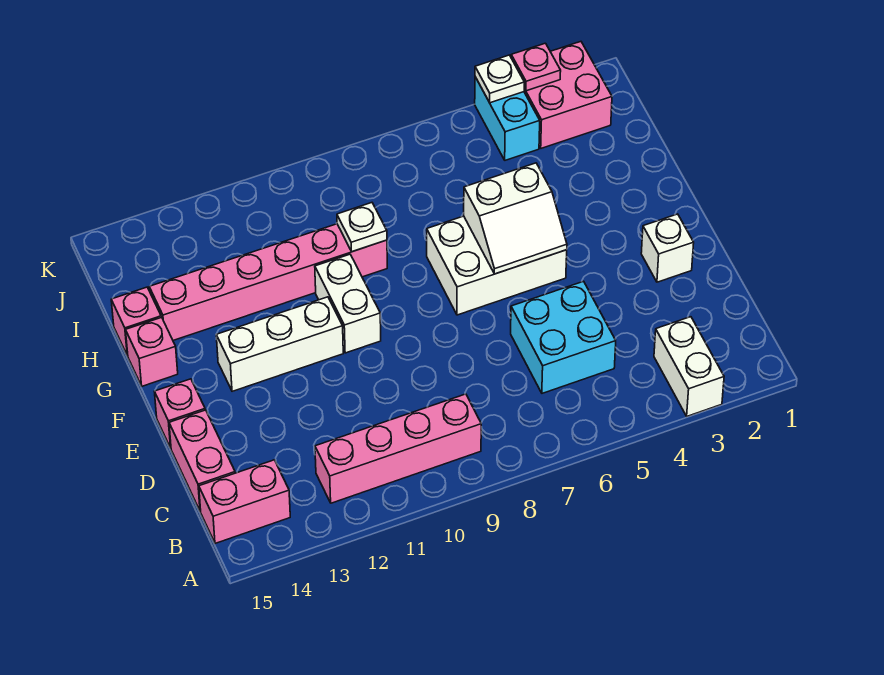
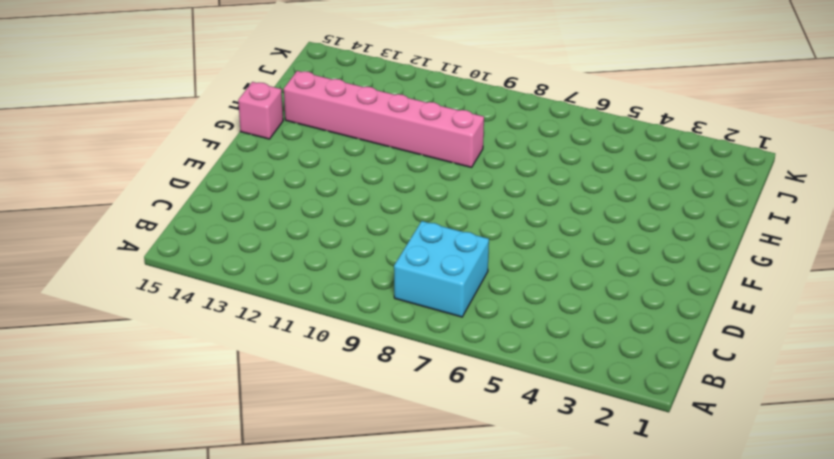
cyan brick B7:C8 level 1 -> cyan brick C5:D6 level 1
none -> white brick A3:B3 level 1
none -> pink brick B9:B12 level 1
none -> pink brick B14:B15 level 1

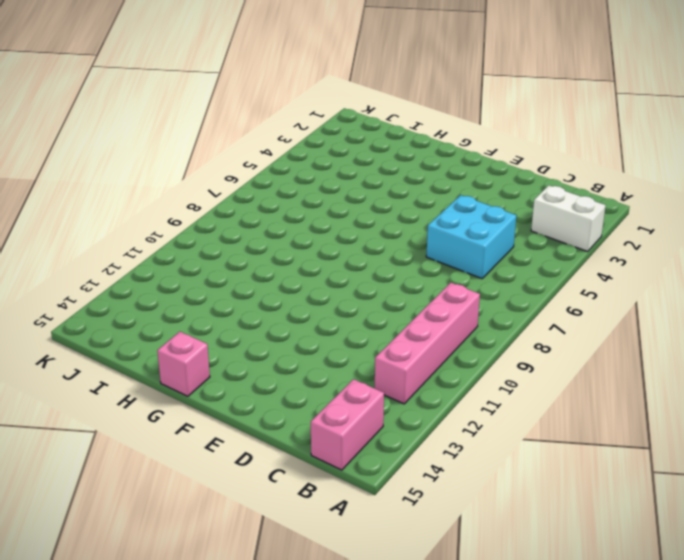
none -> pink brick C15:D15 level 1
none -> white brick E2 level 1
none -> pink brick E15 level 1

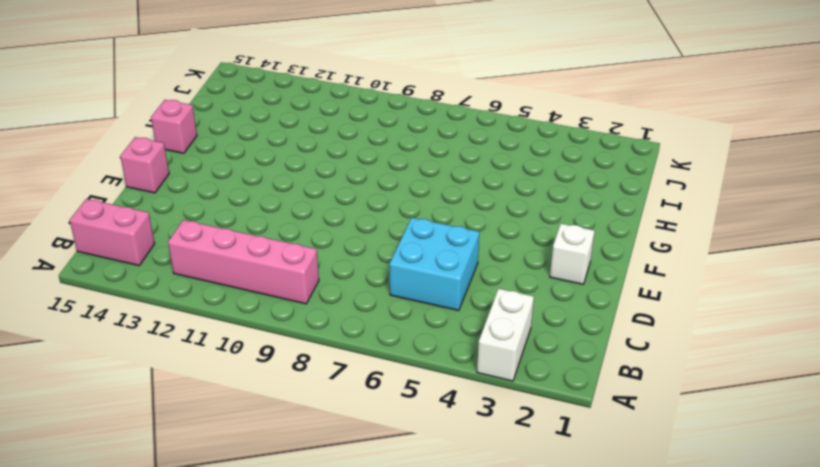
none -> pink brick C15:D15 level 1
none -> white brick F5:G7 level 1
none -> white brick F10:G10 level 1

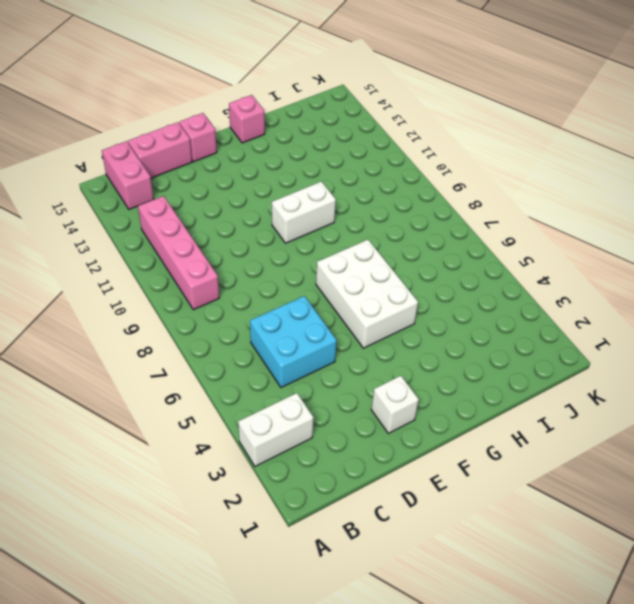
none -> white brick F11:F13 level 1
none -> pink brick H9:H14 level 1
none -> pink brick H15 level 1

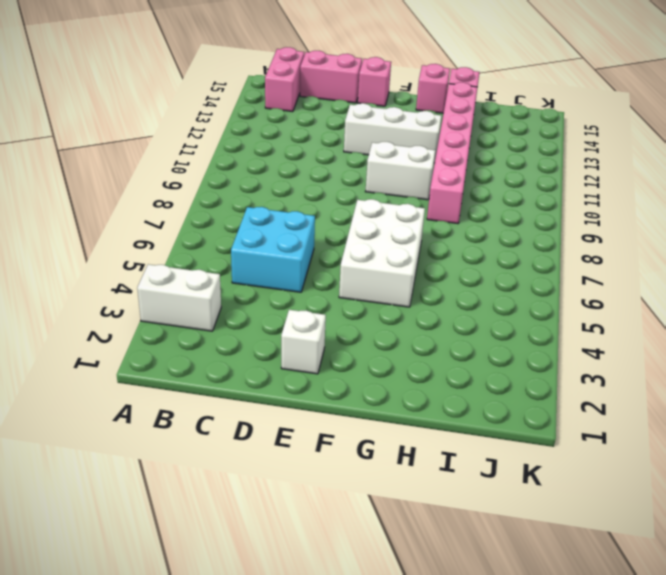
white brick E12:G12 level 1 -> white brick F11:F13 level 1
none -> pink brick B9:B12 level 1
none -> pink brick J2:K3 level 1
none -> cyan brick J4:K4 level 1

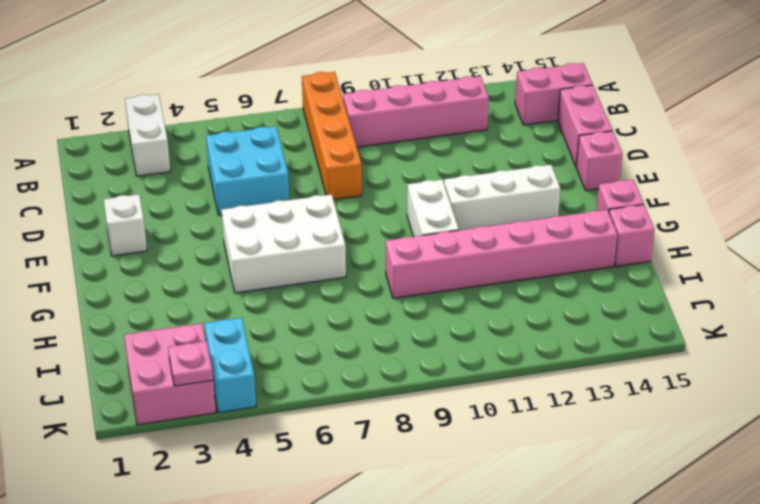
orange brick A8:D8 level 1 -> none
none -> white slope F5:G6 level 2 top G
none -> white plate H9 level 2
none -> white plate K4 level 2

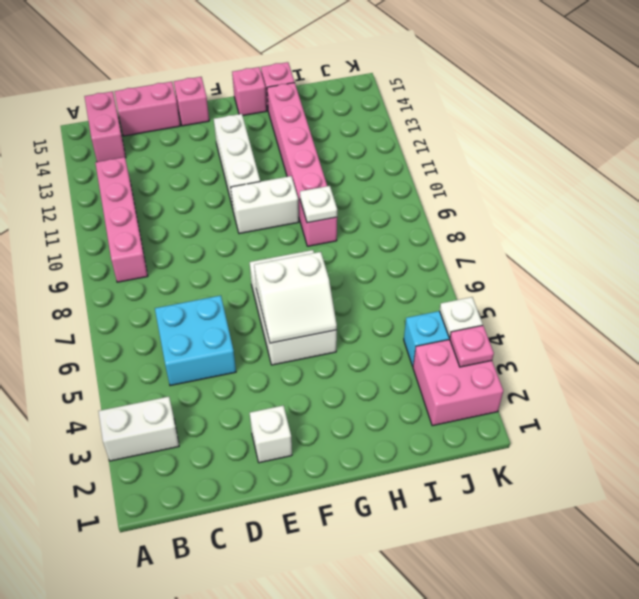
white slope F5:G6 level 2 top 6 -> white slope F5:G6 level 2 top G

